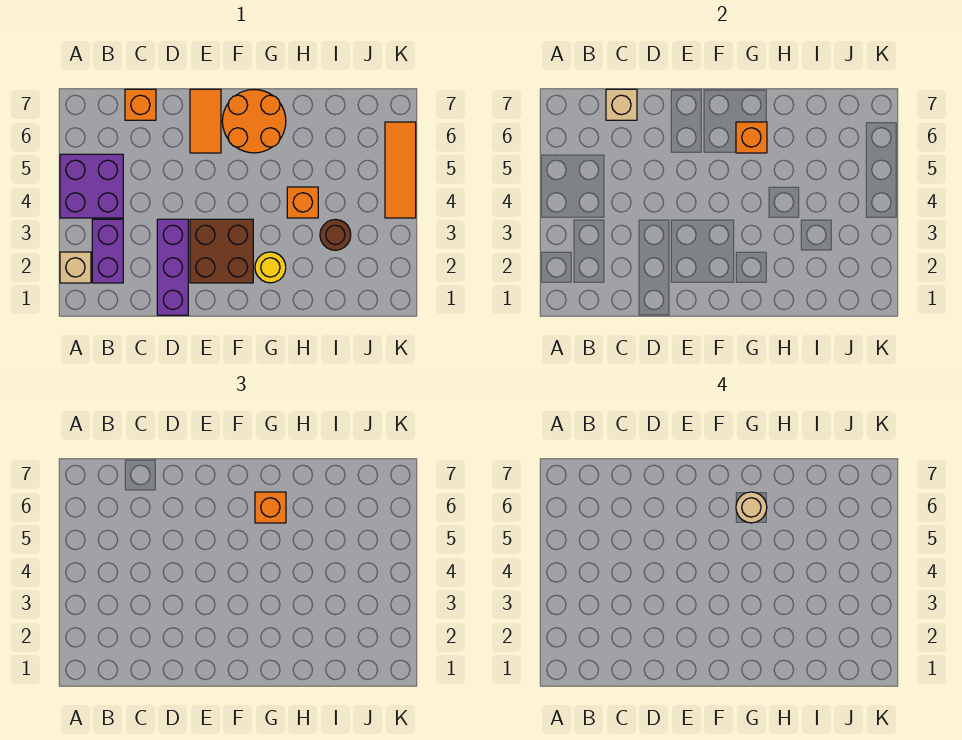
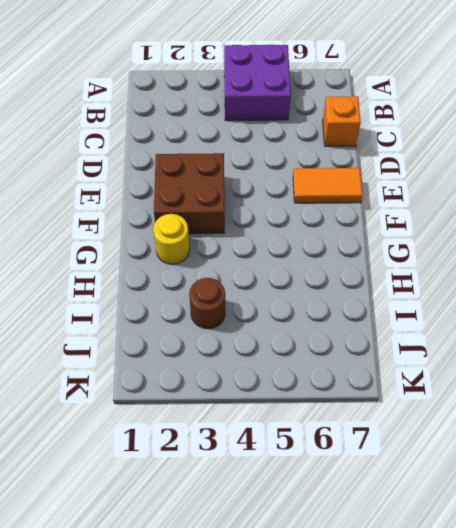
none -> tan brick A2 level 1
none -> purple brick B2:B3 level 1
none -> purple brick D1:D3 level 1

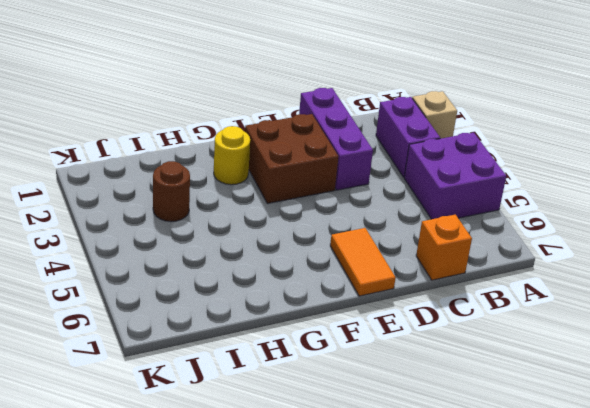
none -> orange round brick F6:G7 level 1
none -> orange brick H4 level 1
none -> orange tile K4:K6 level 1

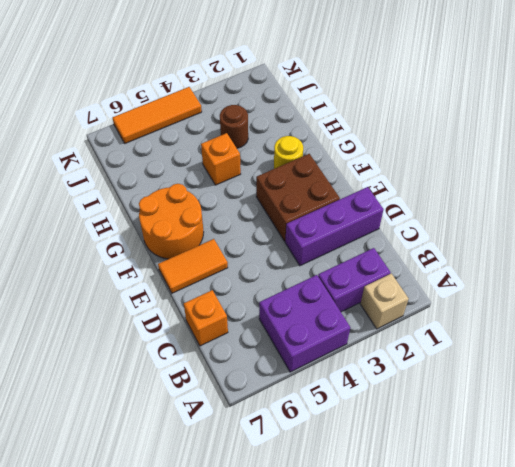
none -> tan brick C7 level 2
none -> orange brick G6 level 2
none -> orange brick G6 level 3

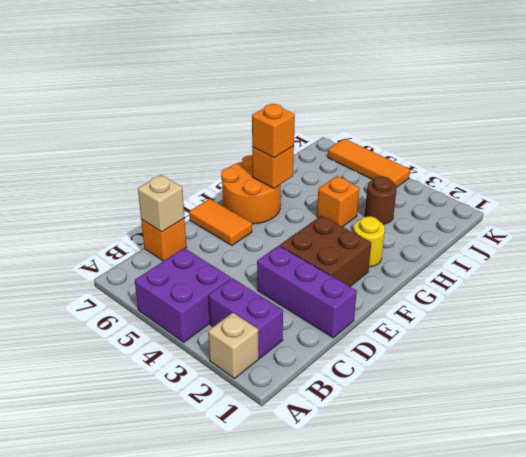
none -> tan round brick G6 level 4

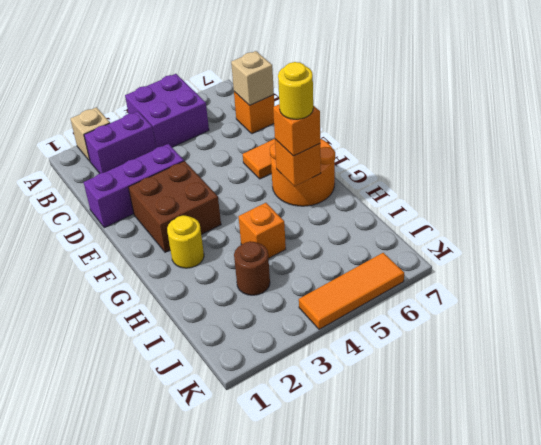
yellow round brick G6 level 4 -> tan round brick G6 level 4

